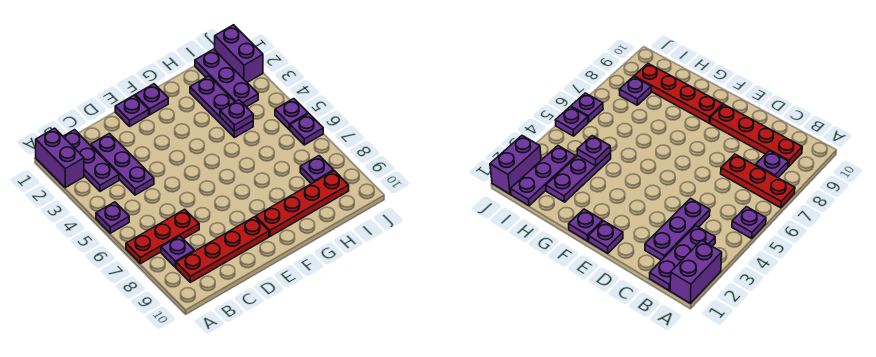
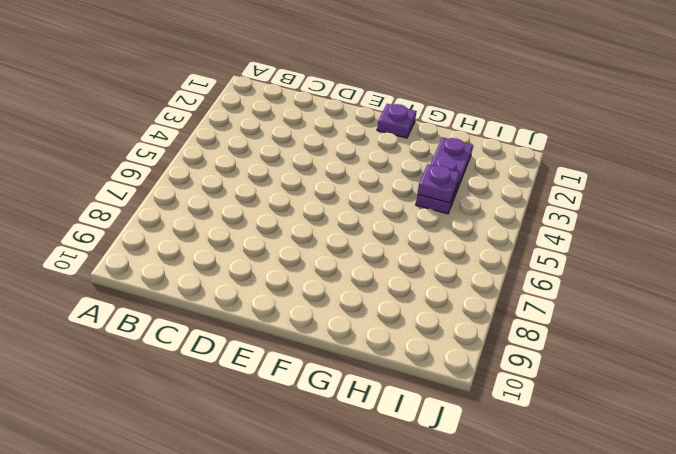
none -> purple brick A1:A2 level 1
none -> purple plate A5 level 1
none -> red plate A7:C7 level 1

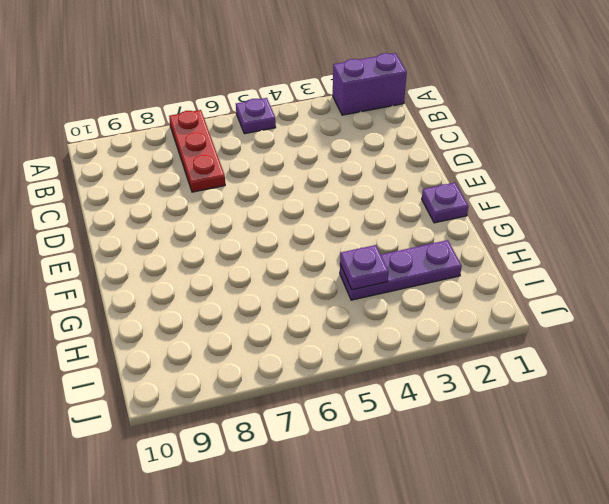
none -> purple plate B1:B3 level 1
none -> purple plate B8 level 1
none -> red plate B9:E9 level 1

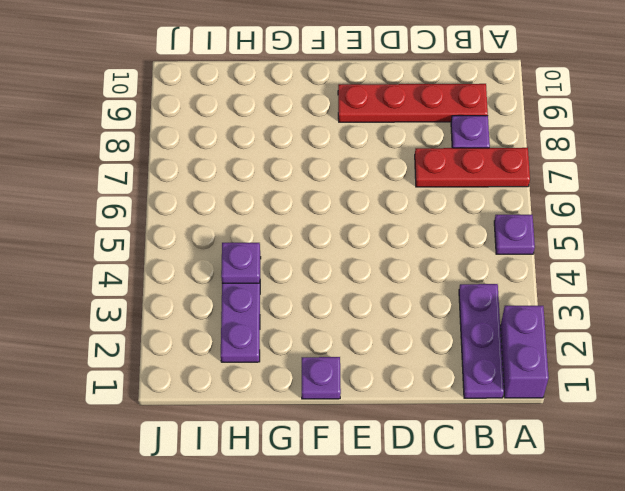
none -> purple plate C2:C4 level 1
none -> purple plate E1 level 1
none -> red plate F9:I9 level 1

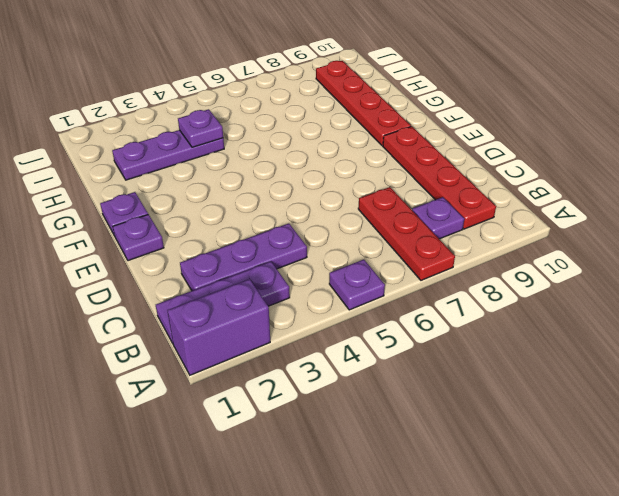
none -> purple plate I1:I3 level 1
none -> purple plate I8 level 1
none -> purple brick J1:J2 level 1

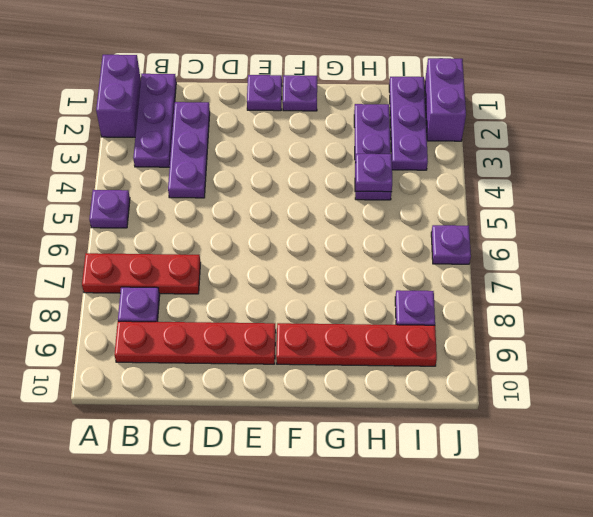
none -> purple plate J5 level 1

